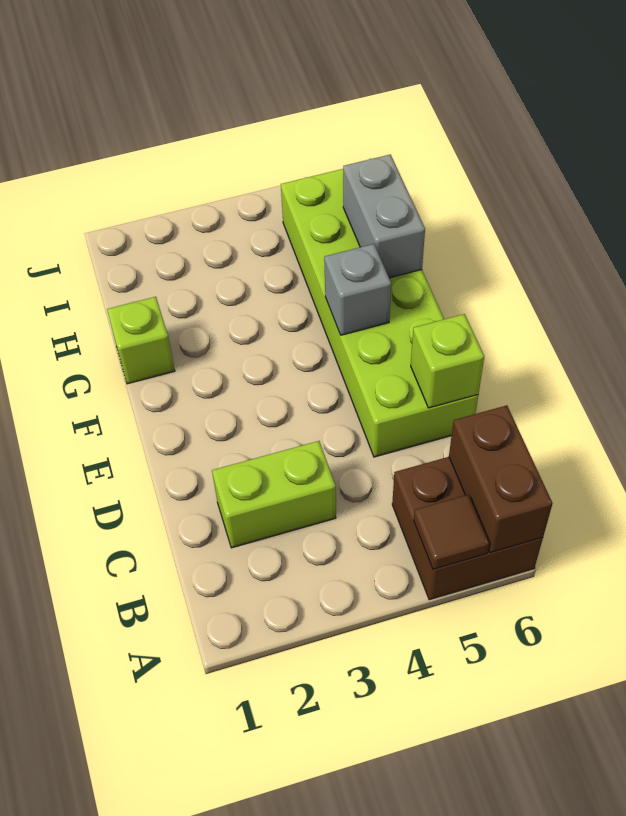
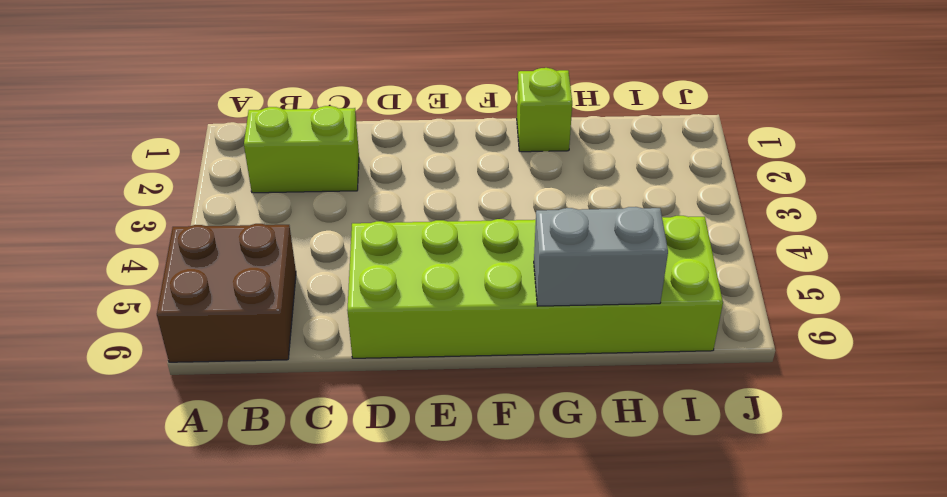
lime brick B2:C2 level 1 -> lime brick C2:C3 level 1
none -> brown tile A5 level 2
none -> brown brick A6:B6 level 2

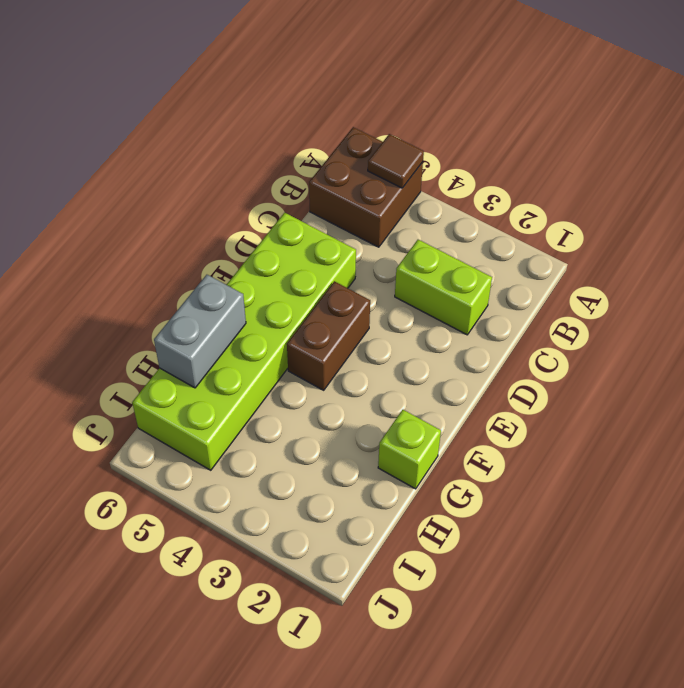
brown brick E4:F4 level 1 -> brown brick A6:B6 level 2
none -> lime brick D6 level 2
none -> grey brick F5 level 2

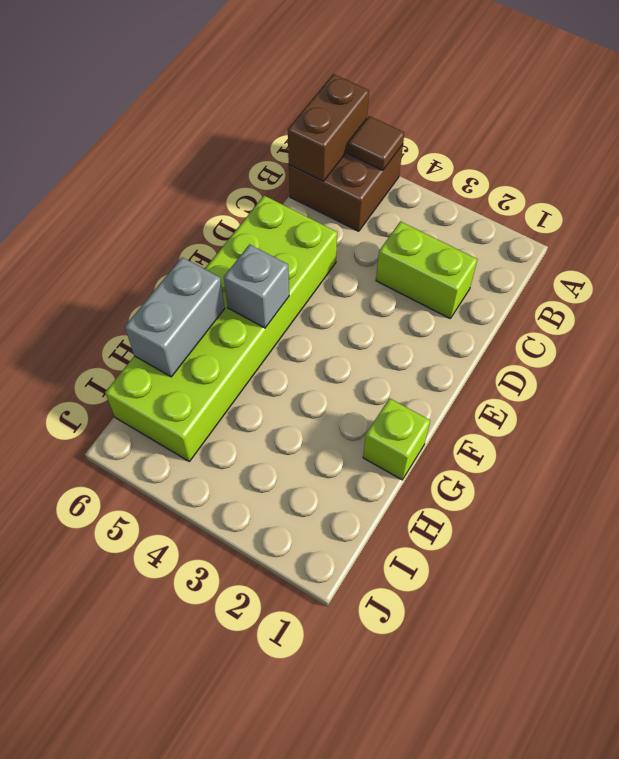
none -> lime brick D6 level 2

